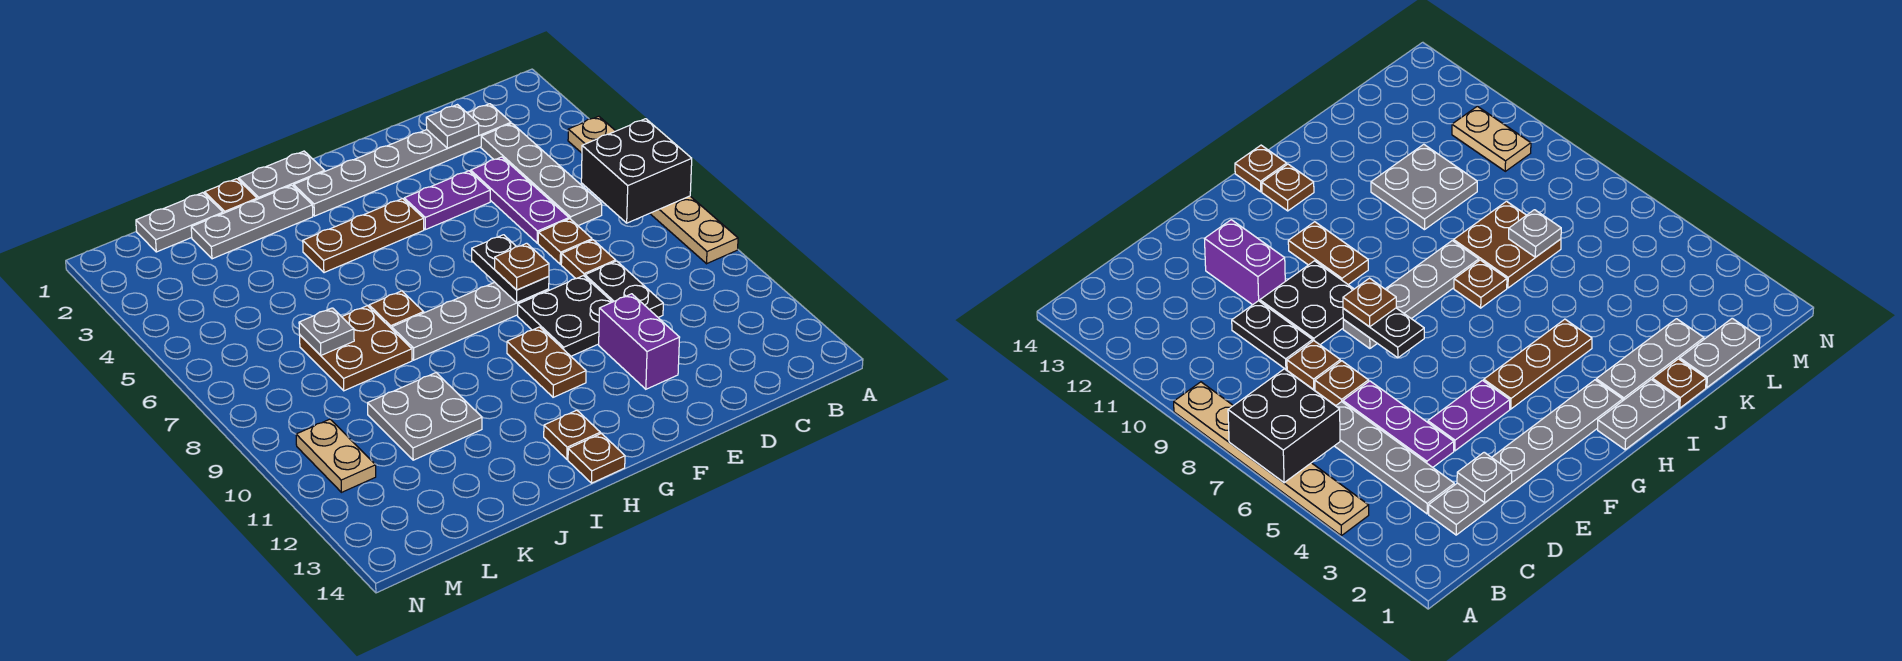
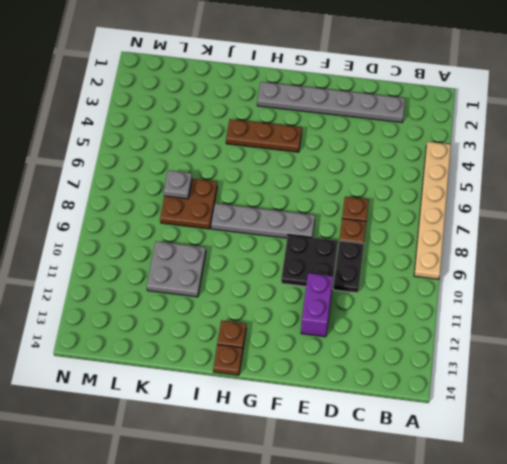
none -> grey plate C3:C6 level 1
none -> purple plate D4:D6 level 1
none -> purple plate E4:F4 level 1

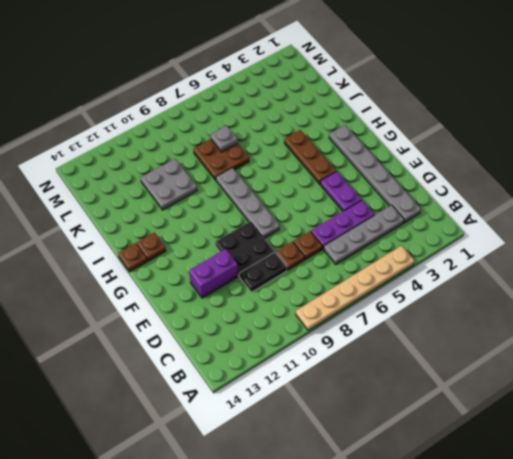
none -> brown plate G10:G11 level 1
none -> grey plate H1:I1 level 1
none -> grey plate I2:K2 level 1

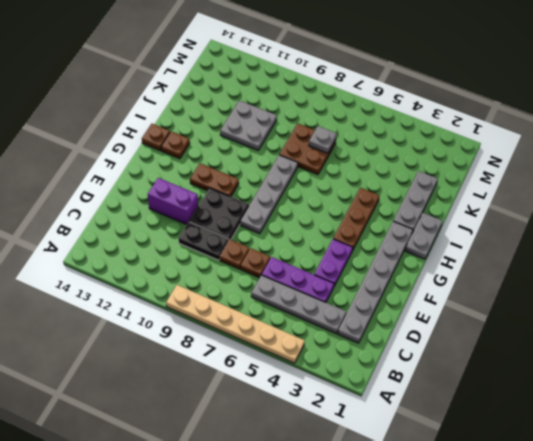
none -> brown plate I7 level 1
none -> brown plate J1 level 1
none -> grey plate K1:L1 level 1

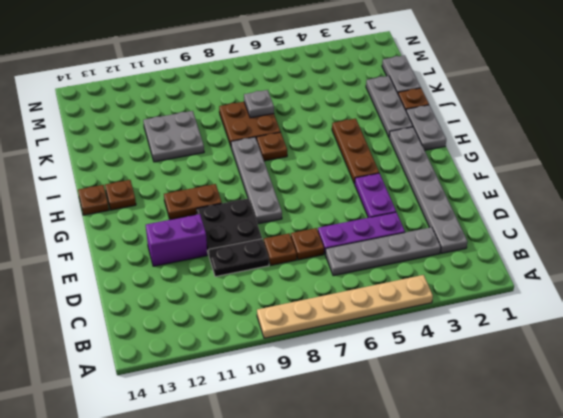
none -> tan plate M10:M11 level 1
none -> black brick A6:B7 level 2
none -> grey plate D2 level 2

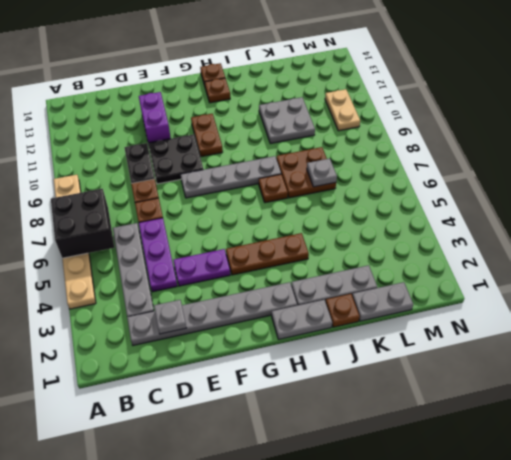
none -> black plate F7:F8 level 2
none -> brown plate F8 level 3

